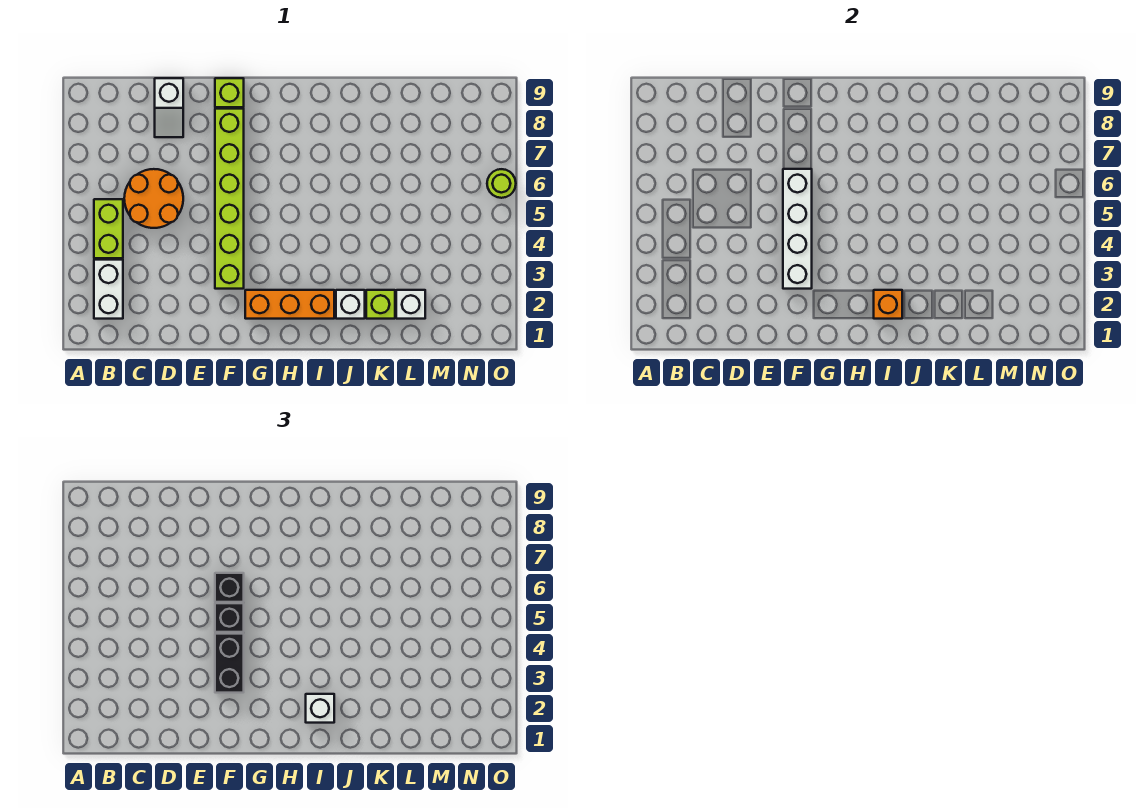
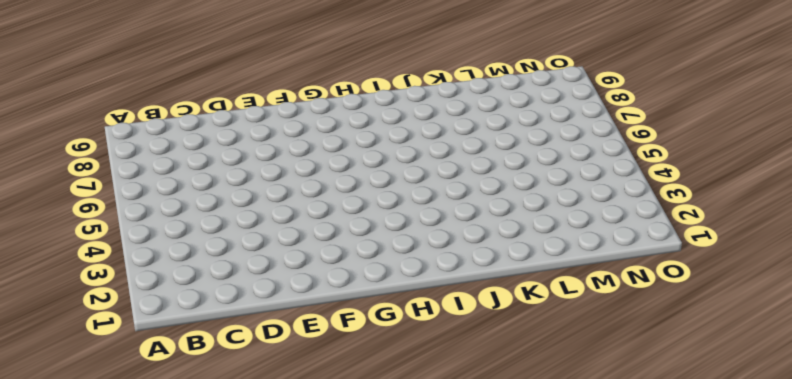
none -> white brick B2:B3 level 1
none -> lime brick B4:B5 level 1
none -> orange round brick C5:D6 level 1

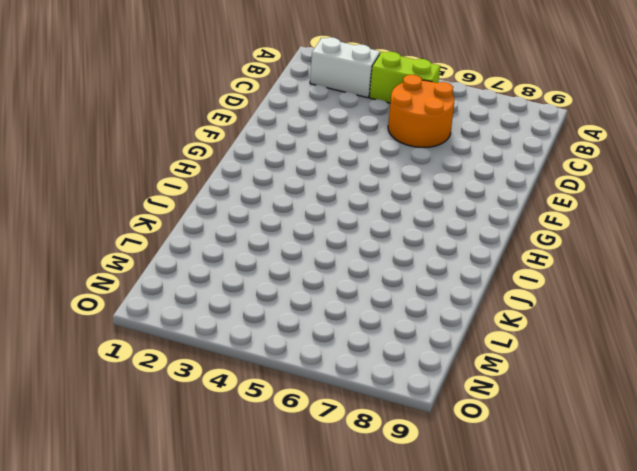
none -> white slope D8:D9 level 1 top 9
none -> lime brick F3:F8 level 1
none -> lime brick F9 level 1

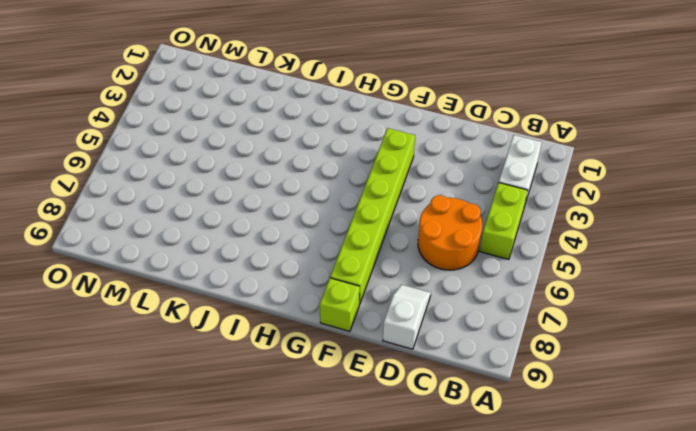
none -> orange brick G2:I2 level 1
none -> white brick J2 level 1
none -> lime brick K2 level 1

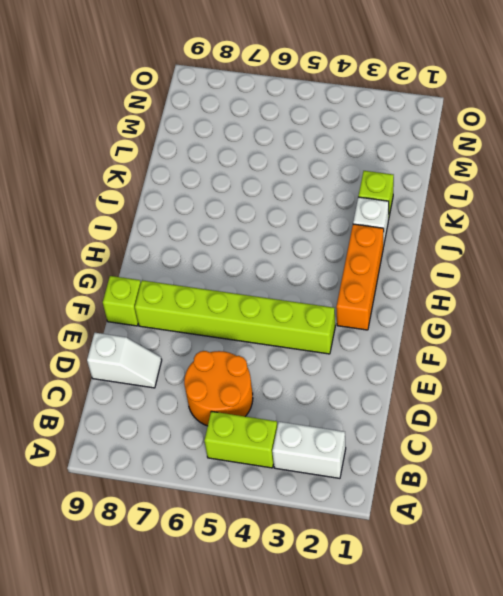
none -> white brick L2 level 1
none -> lime round brick O6 level 1
none -> white brick F3:F6 level 2

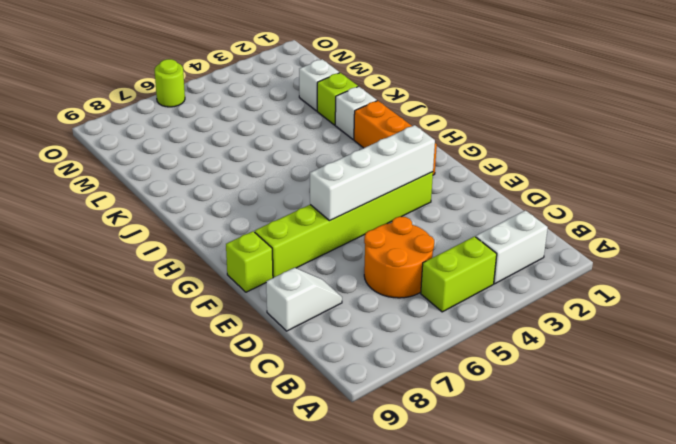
none -> orange brick I2 level 2
none -> black brick F3:F4 level 3
none -> black brick F5 level 3

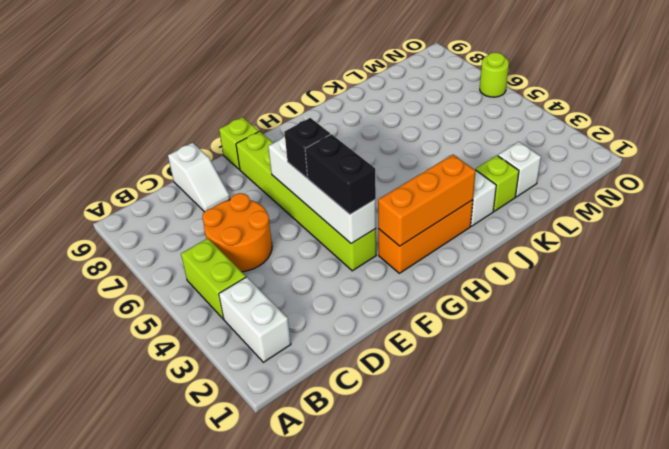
orange brick G2:I2 level 2 -> orange brick I2 level 2
none -> black brick F6 level 3
none -> white brick I2 level 3

